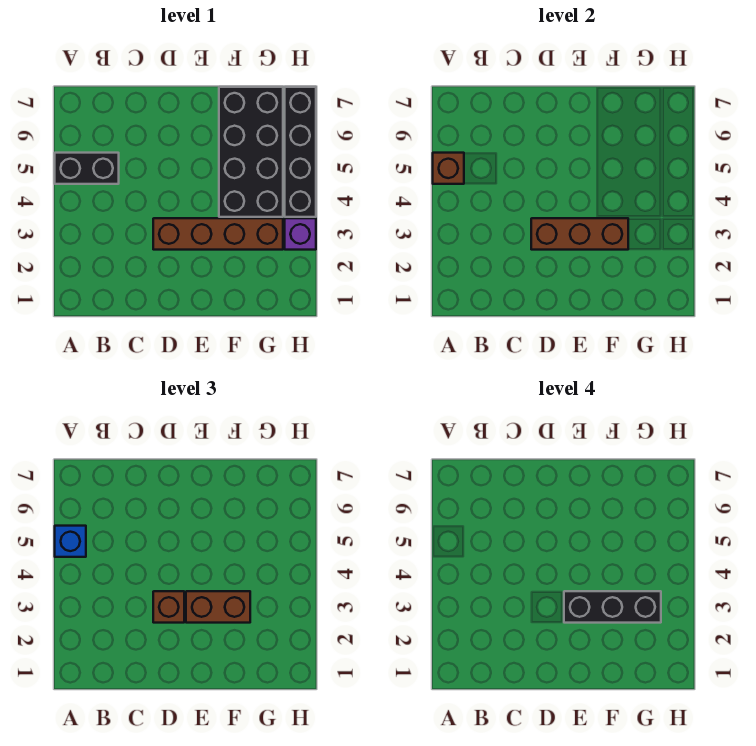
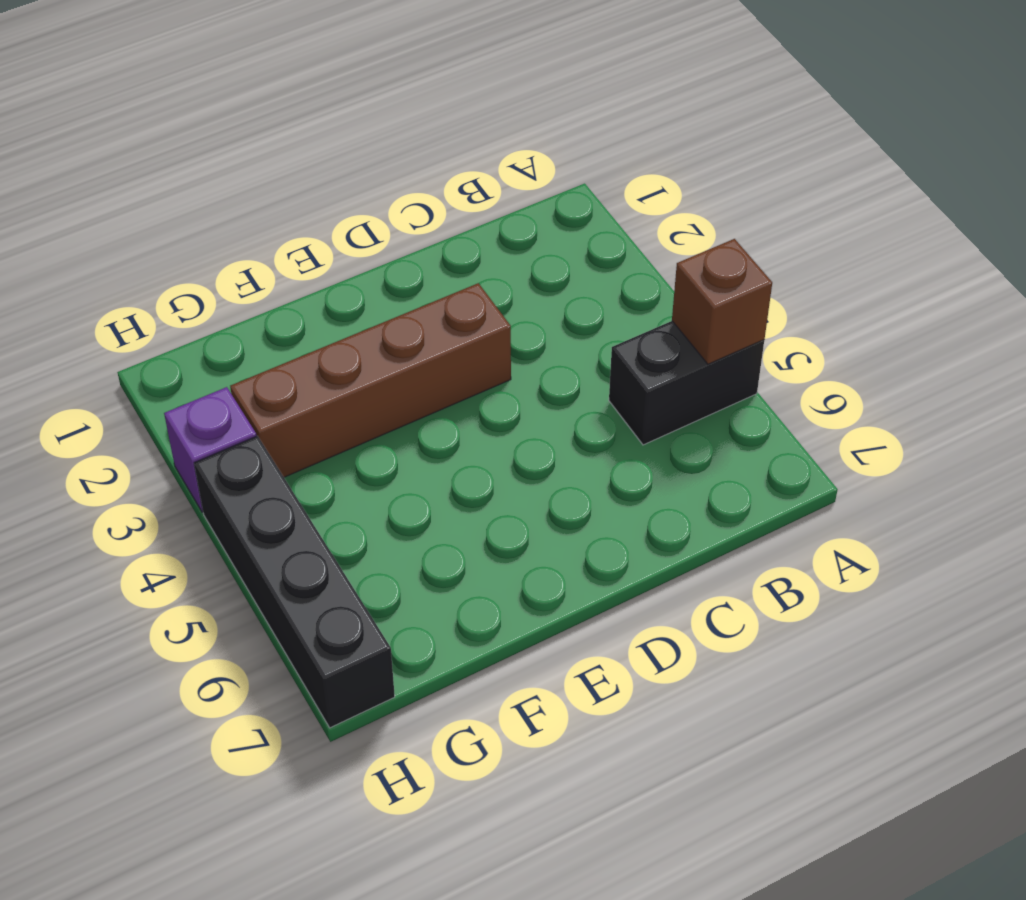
none -> black brick F4:G7 level 1
none -> brown brick D3:F3 level 2

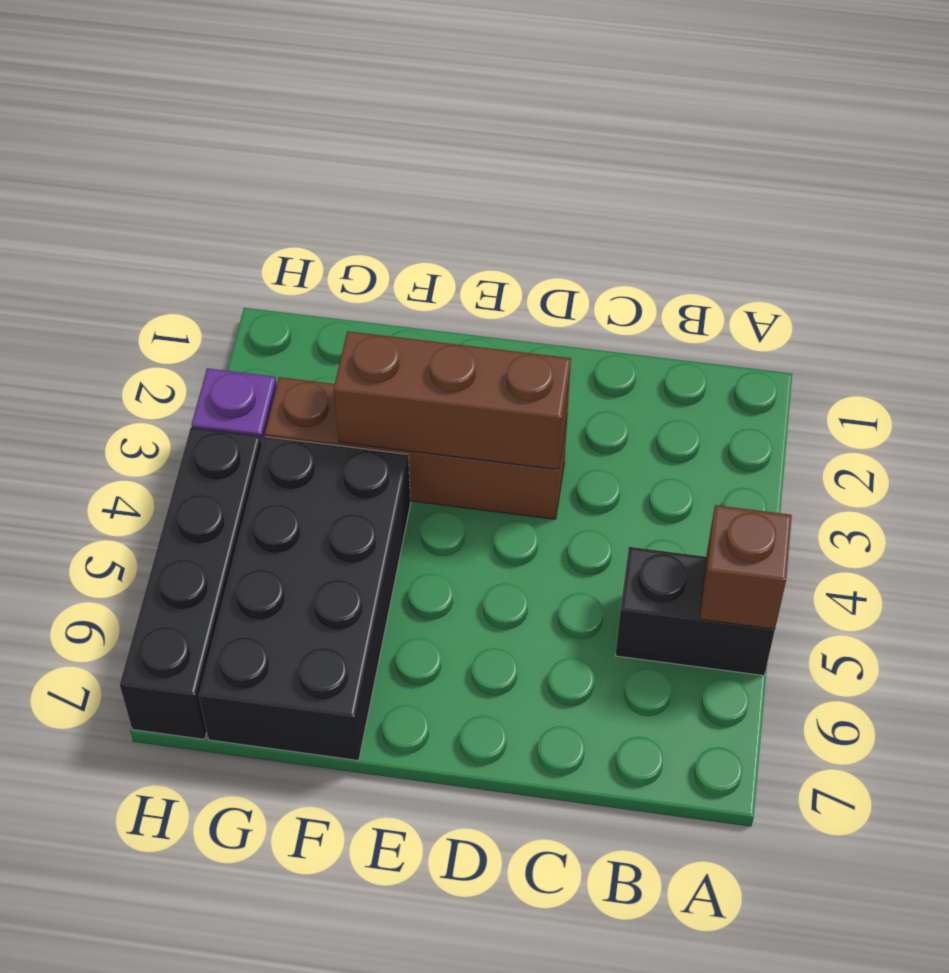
none -> blue brick A5 level 3
none -> brown brick D3 level 3

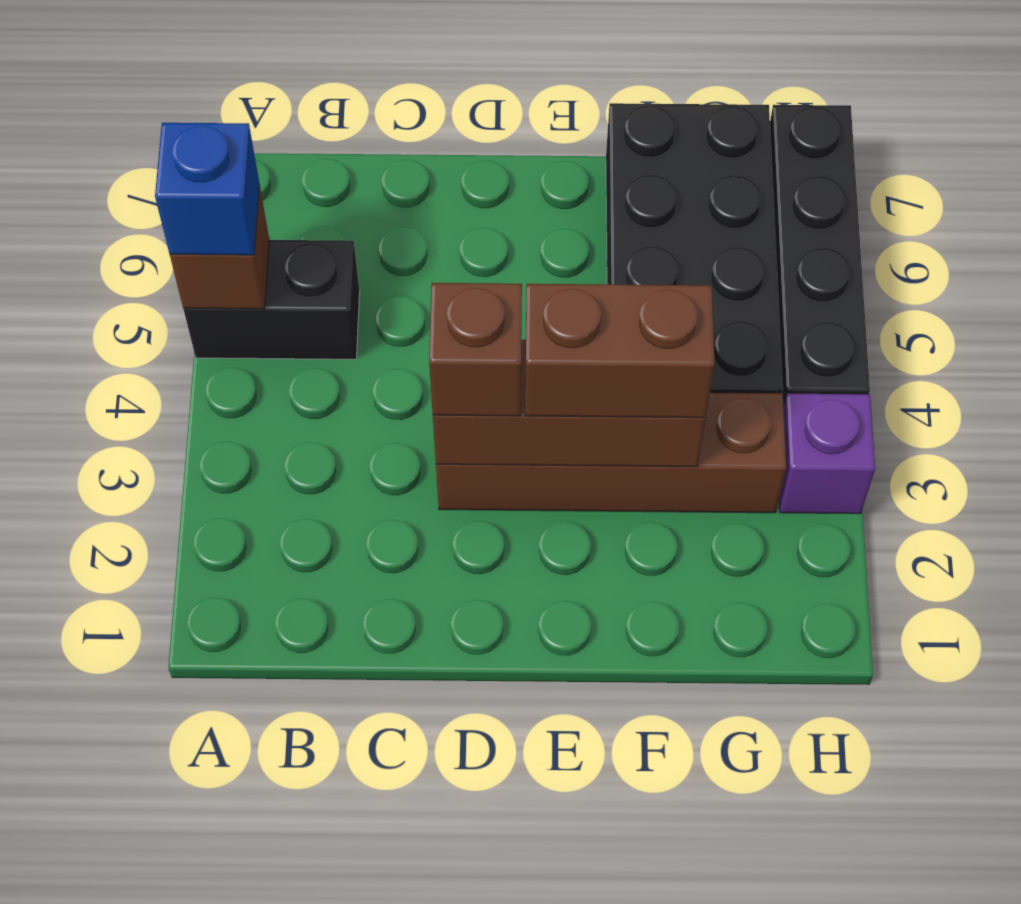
none -> black brick E3:G3 level 4

